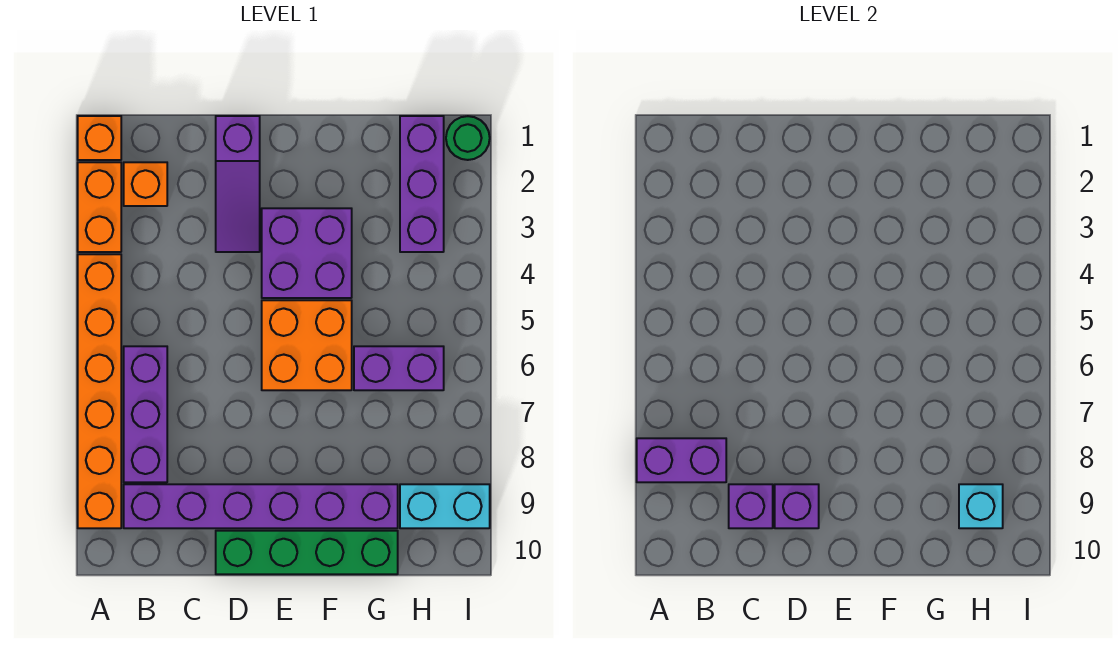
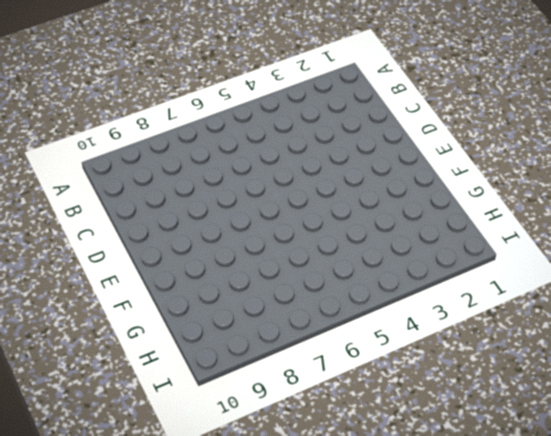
none -> orange brick A1 level 1
none -> orange brick A2:A3 level 1
none -> orange brick A4:A9 level 1

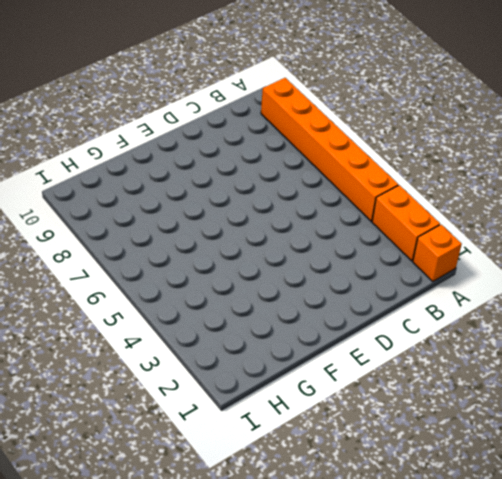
none -> orange brick B2 level 1
none -> purple brick B6:B8 level 1
none -> purple brick B9:G9 level 1

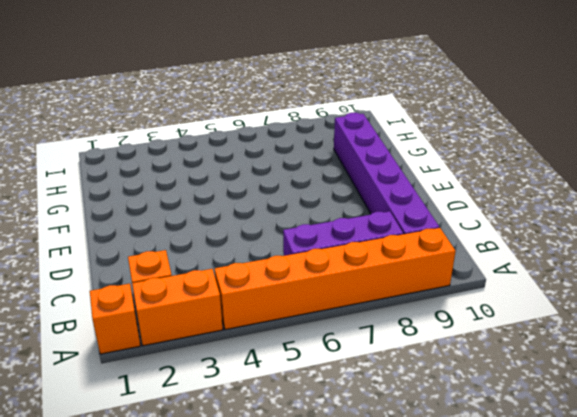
none -> purple slope D1:D3 level 1 top 1
none -> green brick D10:G10 level 1
none -> purple brick E3:F4 level 1

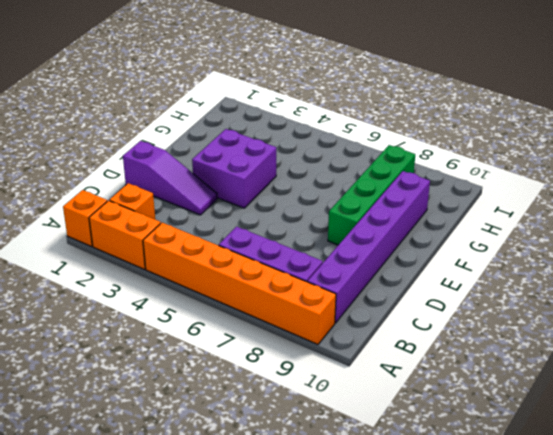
green brick E8:H8 level 1 -> green brick D10:G10 level 1
none -> orange brick E5:F6 level 1
none -> purple brick G6:H6 level 1
none -> purple brick H1:H3 level 1

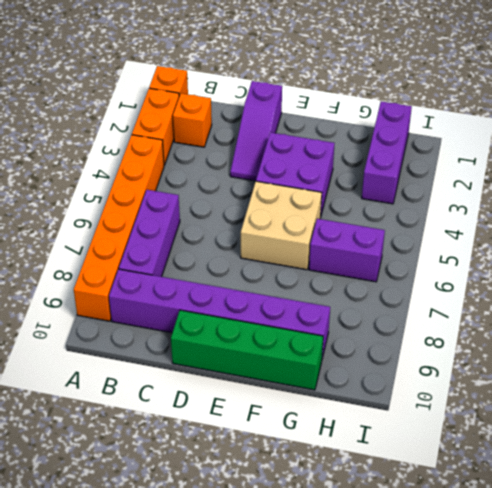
tan brick E5:F6 level 1 -> orange brick E5:F6 level 1
none -> cyan brick H9:I9 level 1
none -> green round brick I1 level 1
none -> purple brick A8:B8 level 2

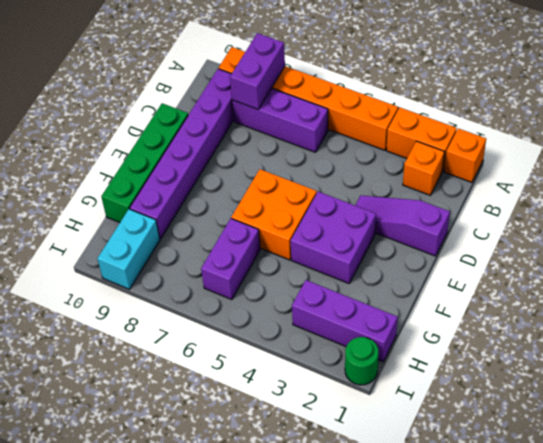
none -> purple brick C9 level 2
none -> purple brick D9 level 2
none -> cyan brick H9 level 2

